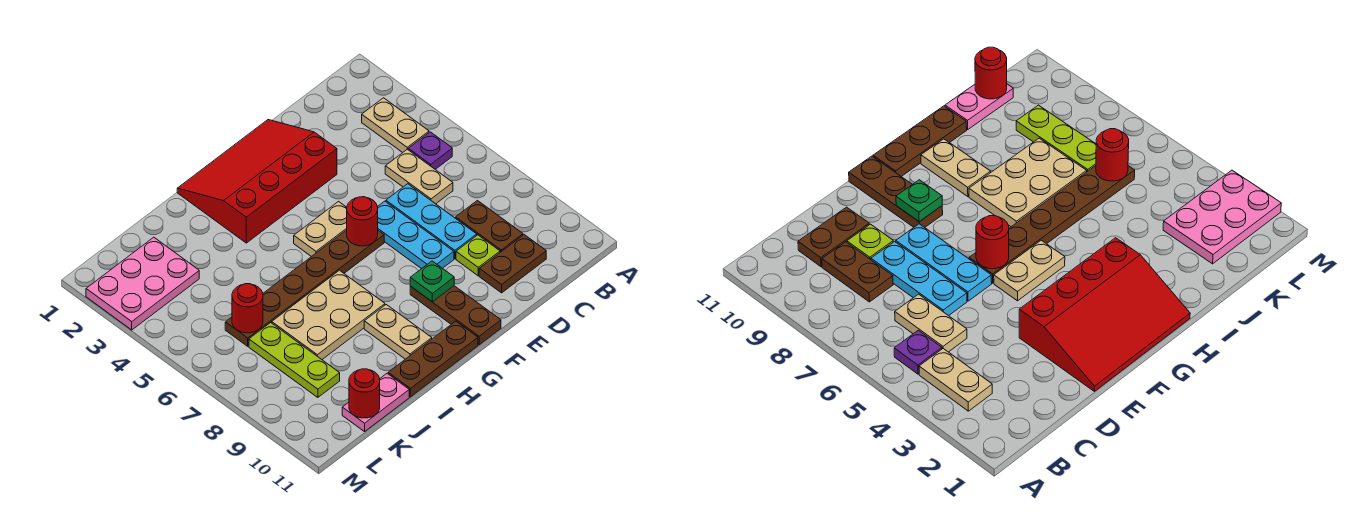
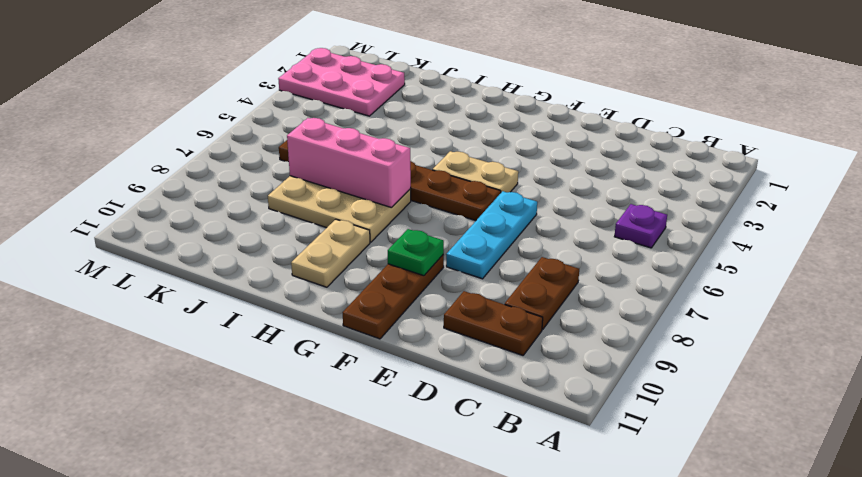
pink brick H7:J7 level 2 -> none
none -> tan plate B3:B4 level 1
none -> tan plate C5:C6 level 1
none -> cyan plate D6:D8 level 1

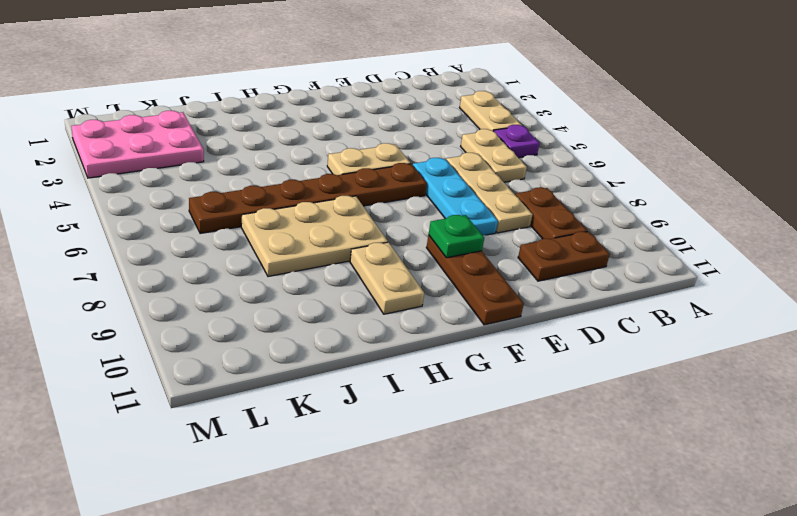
tan plate D6:D8 level 1 -> cyan plate D6:D8 level 1
none -> lime plate D9 level 1
none -> red slope E1:H3 level 1 top 3
none -> brown plate G11:I11 level 1

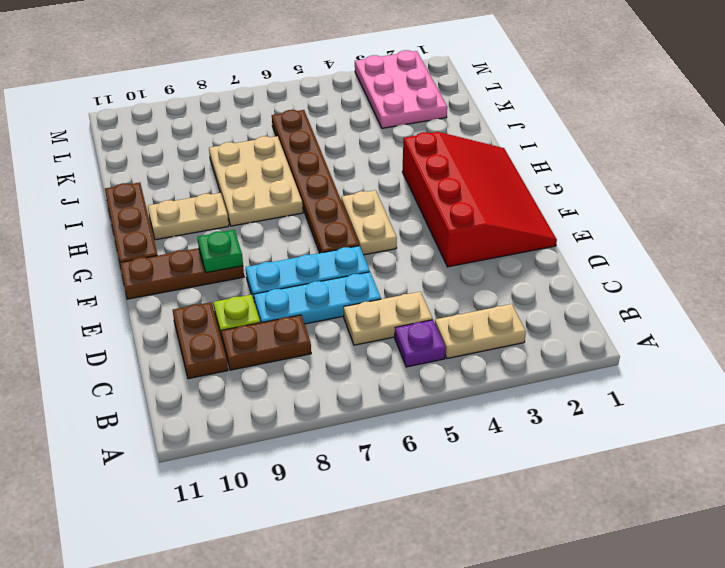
none -> pink plate J11:K11 level 1
none -> lime plate K7:K9 level 1
none -> red round brick F6 level 2

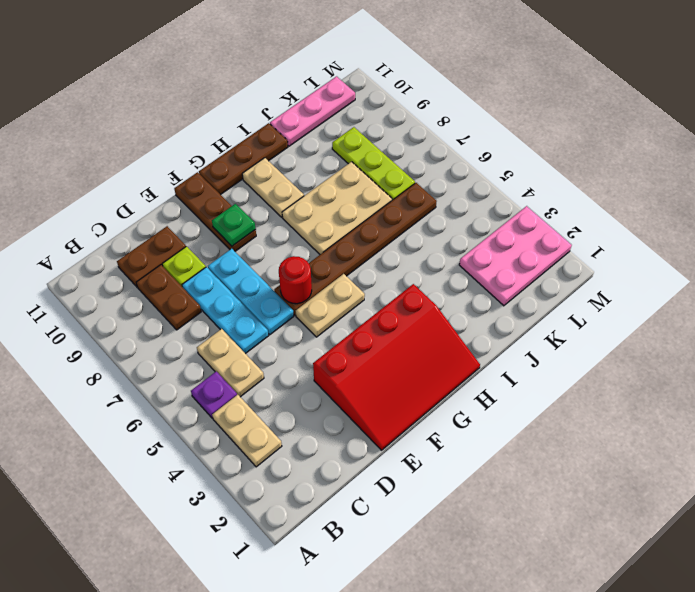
pink plate J11:L11 level 1 -> pink plate J11:K11 level 1
none -> red round brick K6 level 2
none -> red round brick K11 level 2

